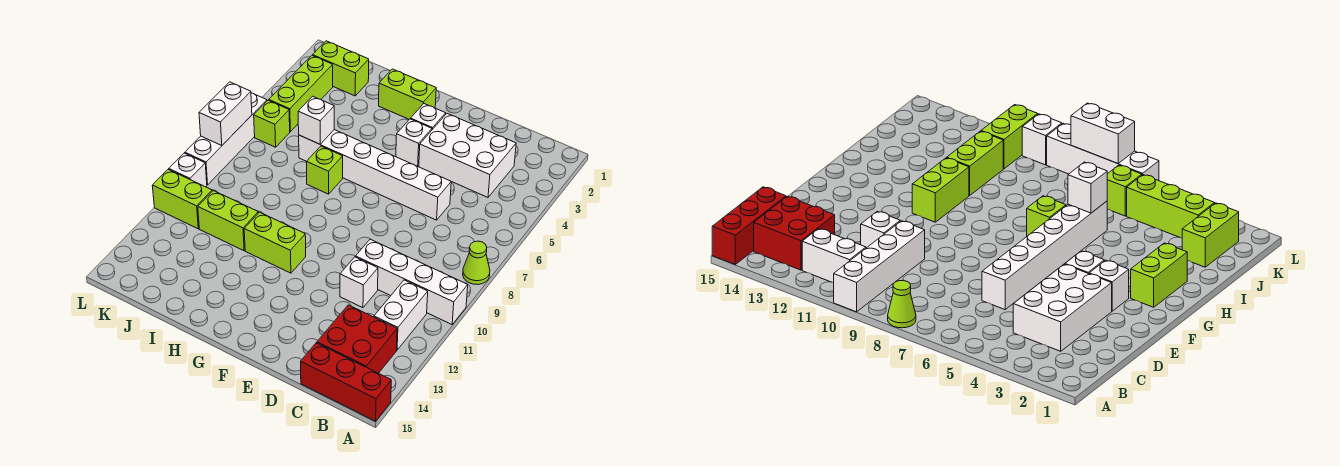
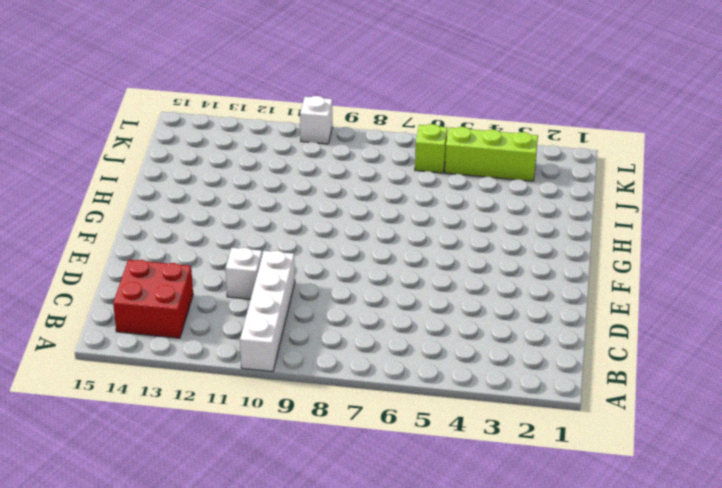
none -> lime cone A8 level 1
none -> red brick A15:C15 level 1
none -> white brick B11:B12 level 1

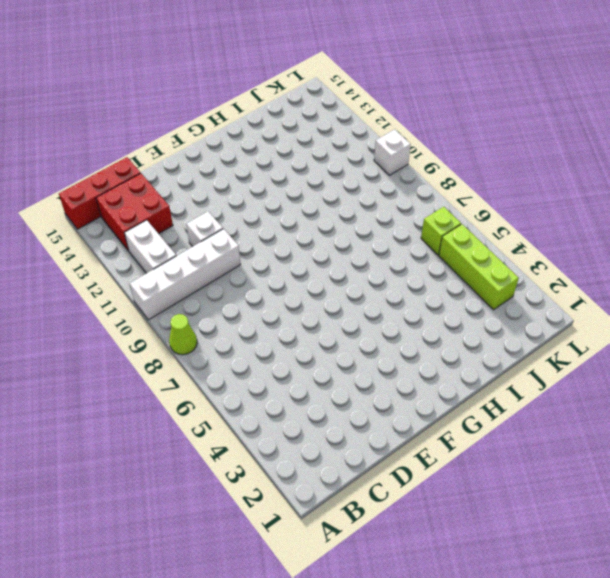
none -> white brick C3:E4 level 1
none -> white brick D6:I6 level 1
none -> white brick F3 level 1

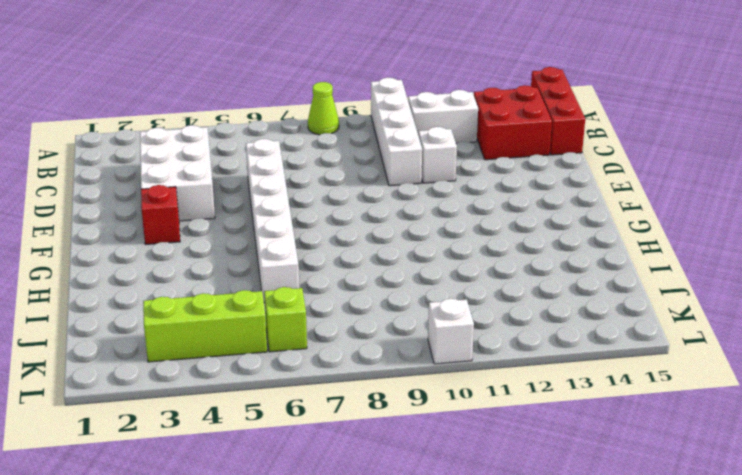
red brick F3 level 1 -> white brick F3 level 1
none -> white brick F4 level 1
none -> lime brick G2:H2 level 1
none -> lime brick G11:H11 level 1

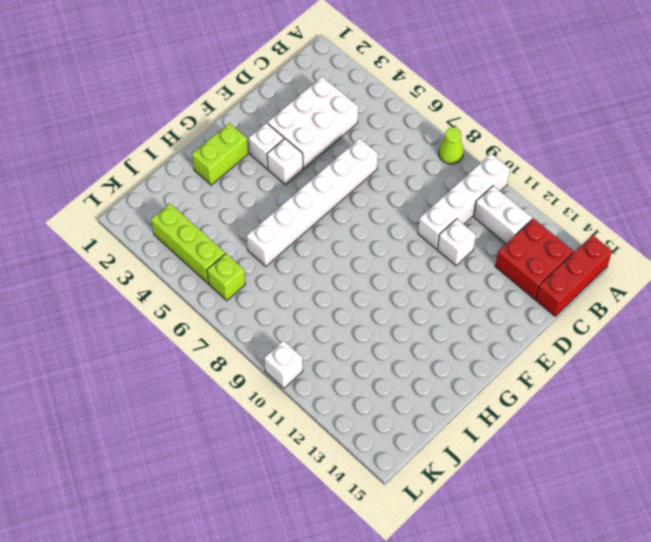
none -> lime brick G11:H11 level 1
none -> lime brick H7 level 1
none -> lime brick I11:J11 level 1

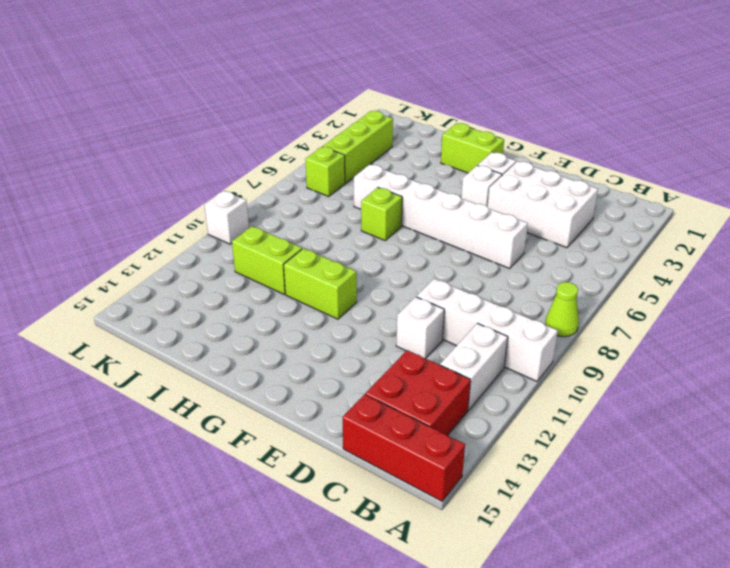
none -> lime brick J2:K2 level 1
none -> lime brick K11:L11 level 1
none -> white brick L6:L9 level 1

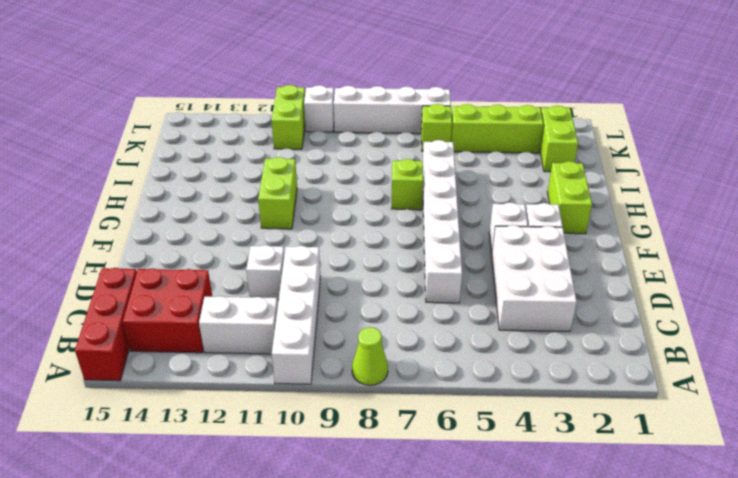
none -> lime brick I11:J11 level 1
none -> white brick I6 level 2
none -> white brick L7:L8 level 2

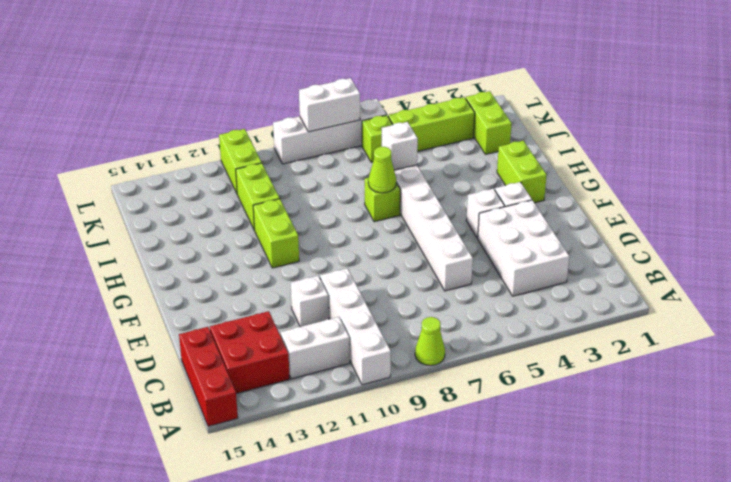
lime cone H7 level 2 -> none
none -> white brick L10 level 1

